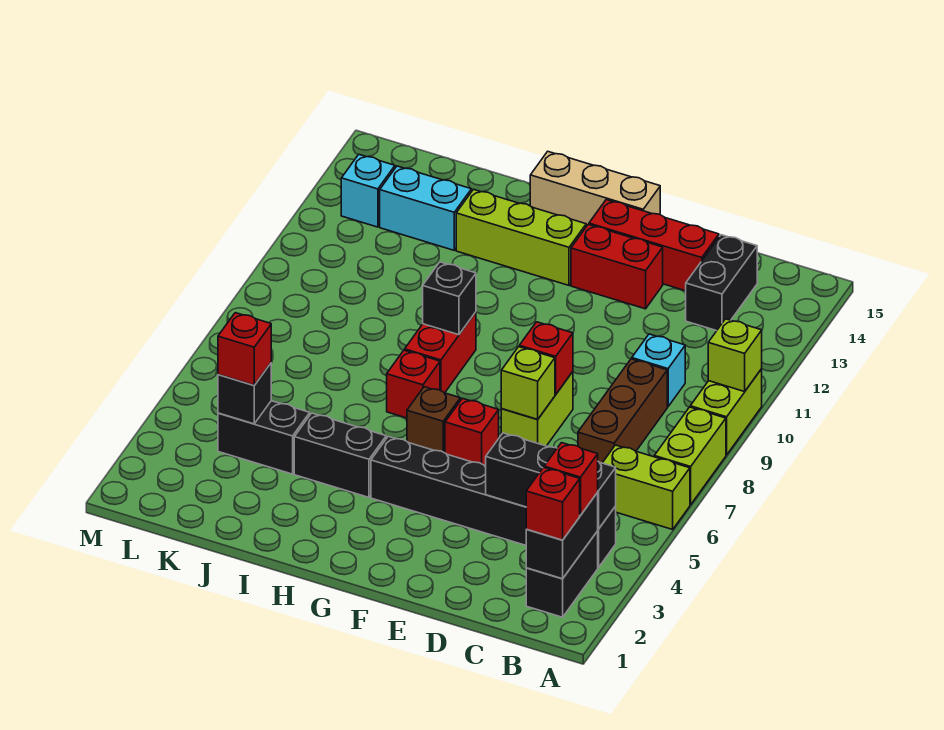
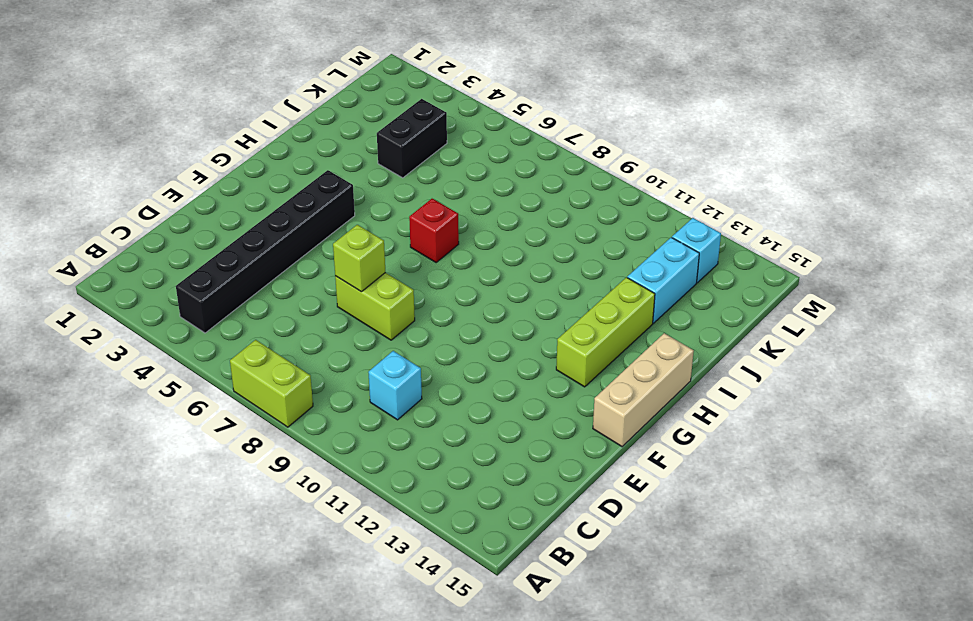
none -> lime brick A6:B6 level 1
none -> lime brick A9:A10 level 1
none -> black brick B2:B3 level 1
none -> brown brick C7:C9 level 1

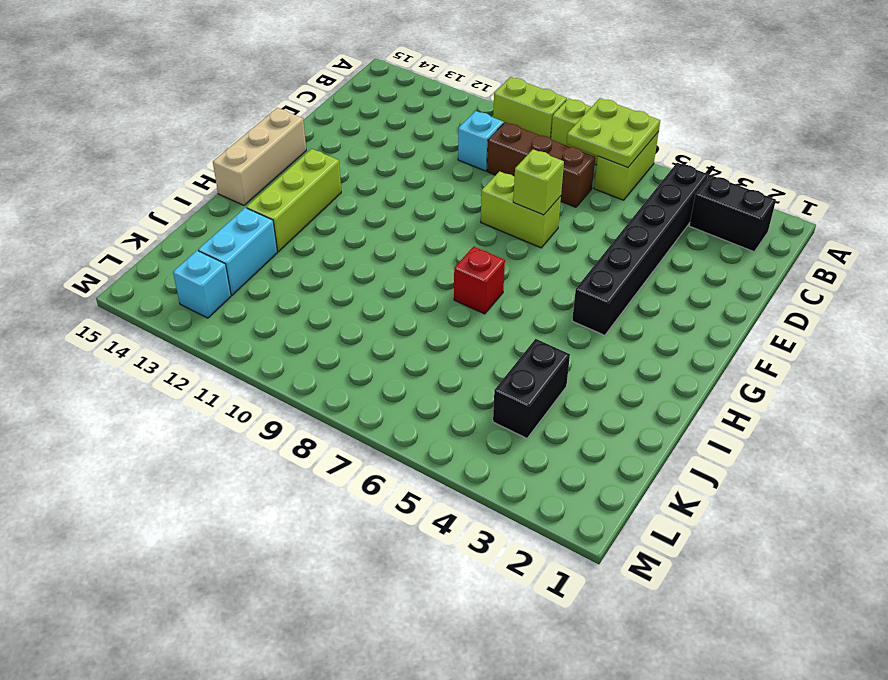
lime plate A6:B7 level 2 -> none
none -> black brick C13:C14 level 1
none -> red brick D14:F14 level 1
none -> red brick E13:F13 level 1
none -> red brick F6 level 1

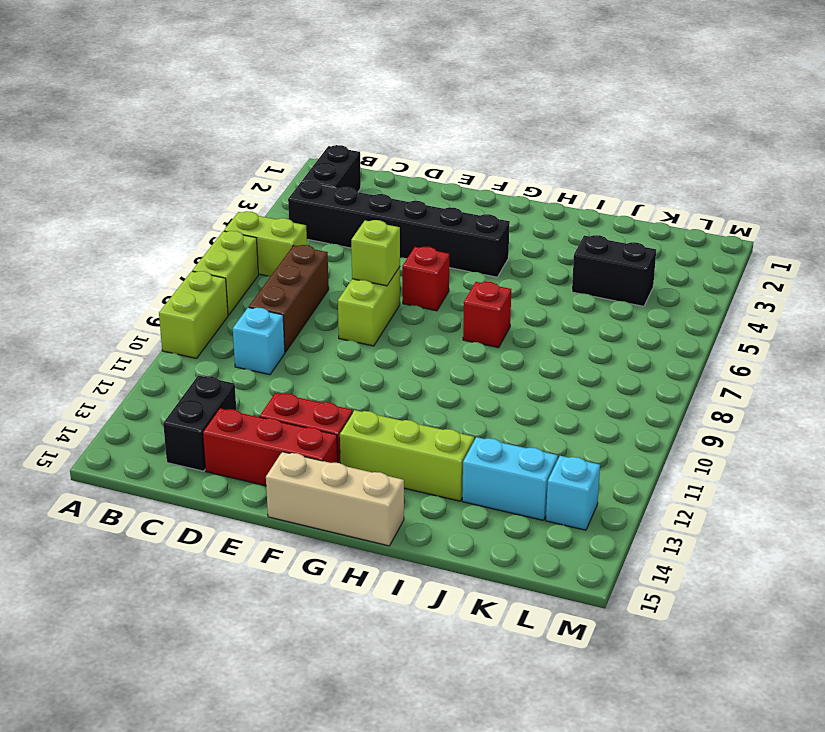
none -> brown brick G6 level 1
none -> black brick H4:I4 level 1
none -> red brick H8:H9 level 1
none -> lime brick A10 level 2

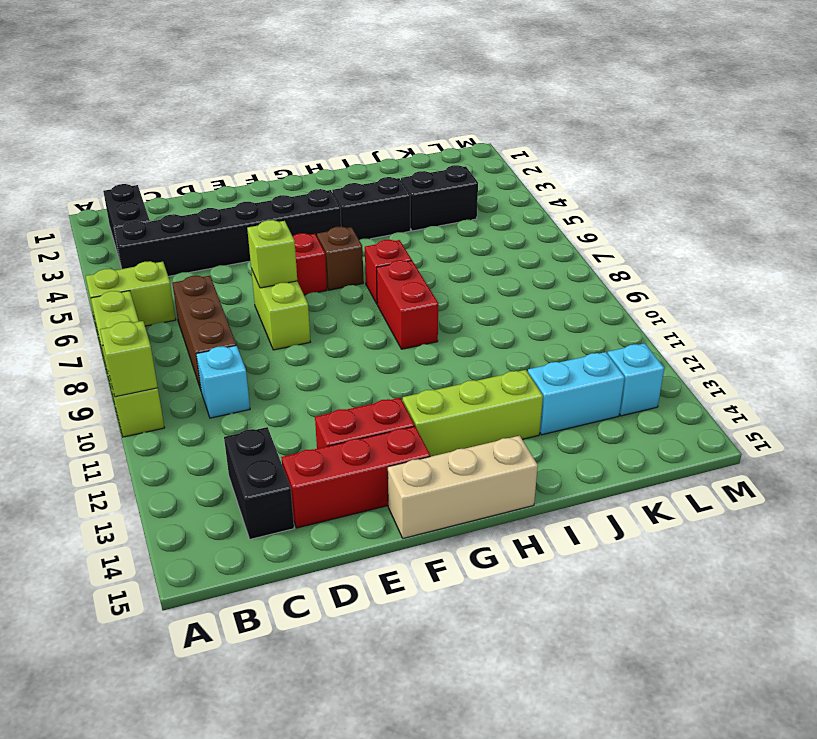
none -> black brick B2:B3 level 2
none -> black brick B4:D4 level 2
none -> red brick E8 level 2
none -> black brick H9 level 2

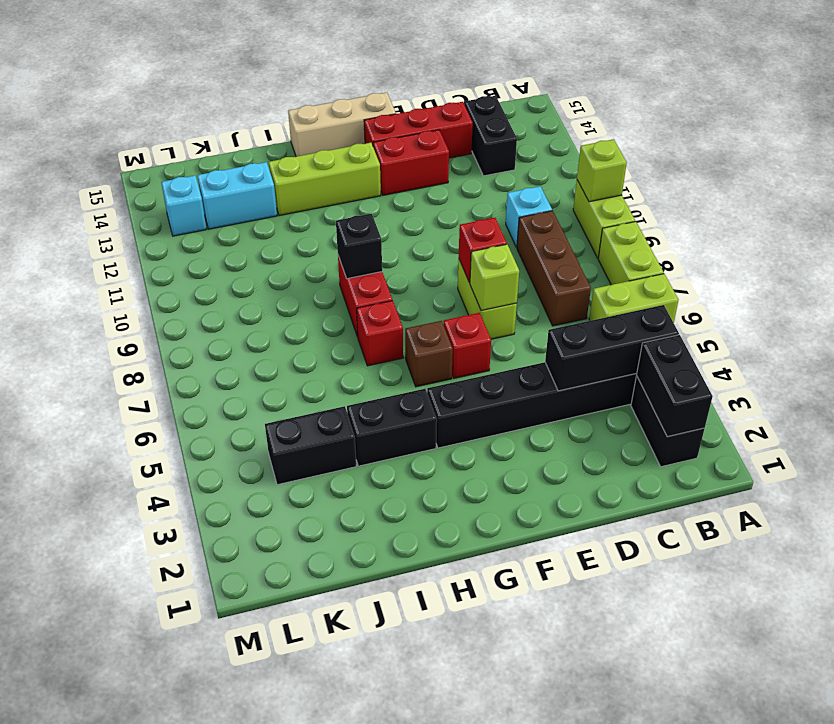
none -> black brick K4 level 2
none -> red brick B2 level 3
none -> red brick B3 level 3
none -> red brick K4 level 3

